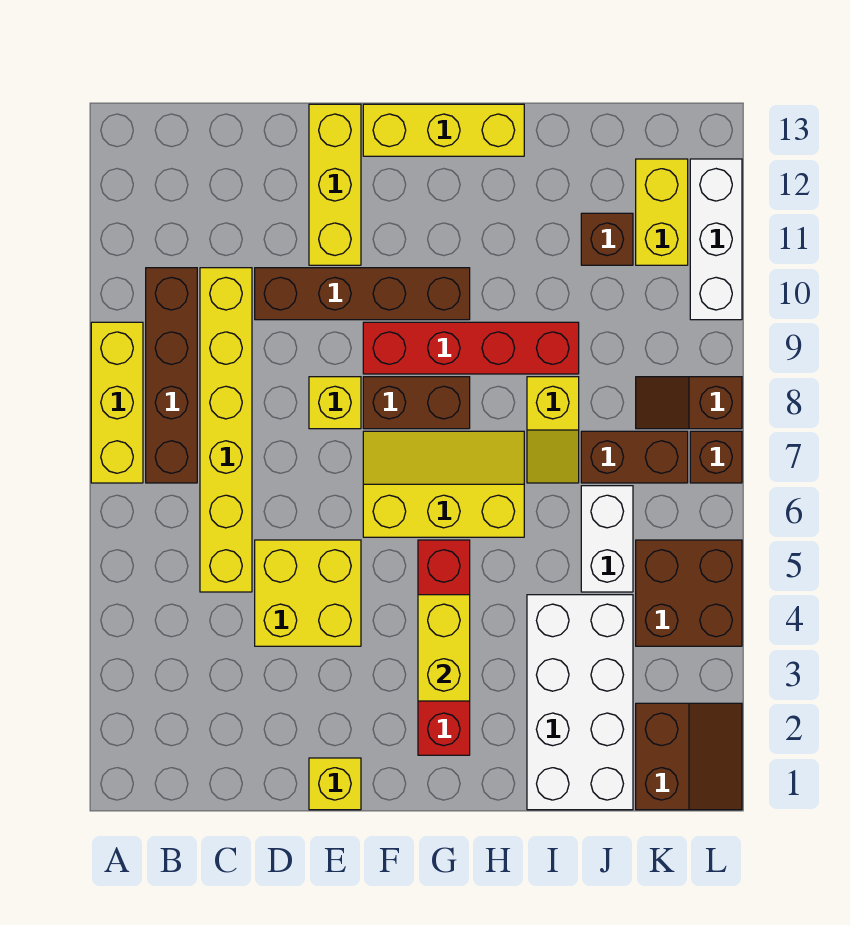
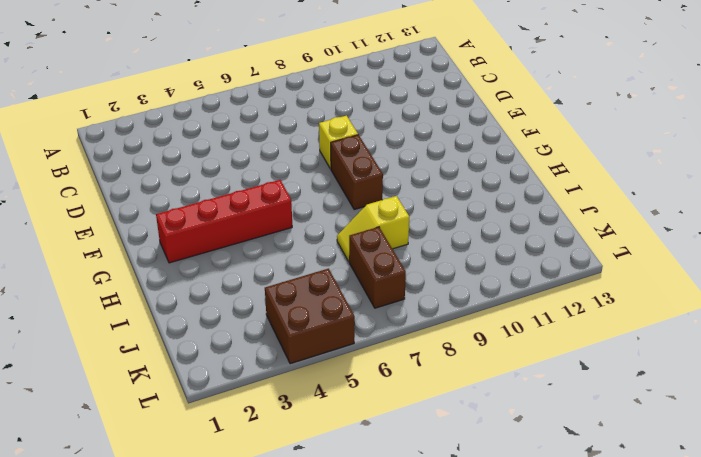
none -> yellow brick A7:A9 level 1
none -> brown brick B7:B10 level 1
none -> yellow brick C5:C10 level 1

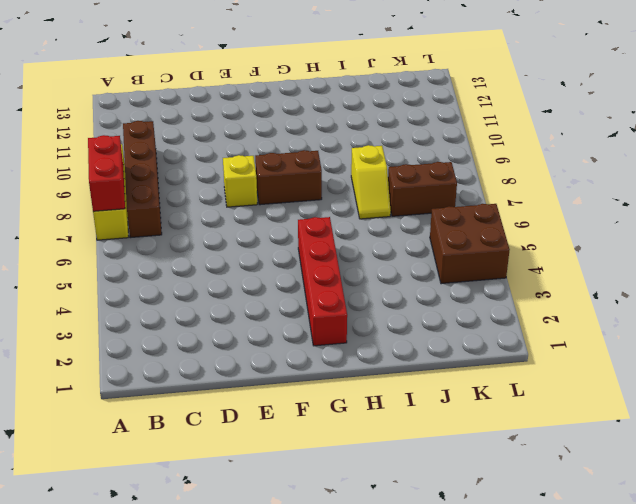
red brick A7:A8 level 2 -> none
none -> yellow brick C5:C10 level 1
none -> yellow brick D4:E5 level 1
none -> brown brick D10:G10 level 1

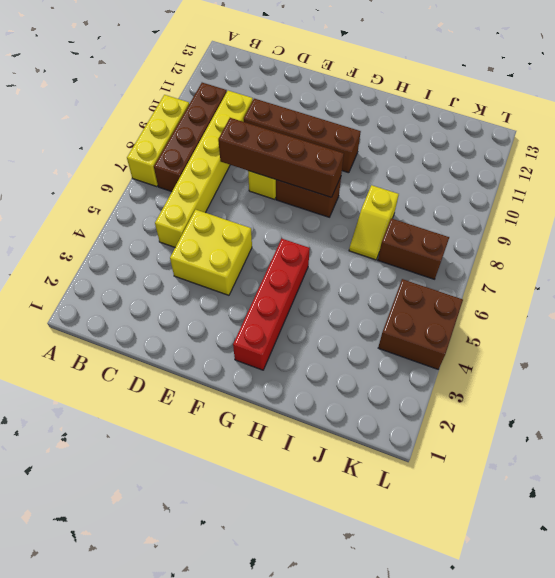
brown brick D8:G8 level 2 -> none
none -> yellow brick E1 level 1
none -> yellow brick E11:E13 level 1
none -> yellow slope F6:H7 level 1 top 6

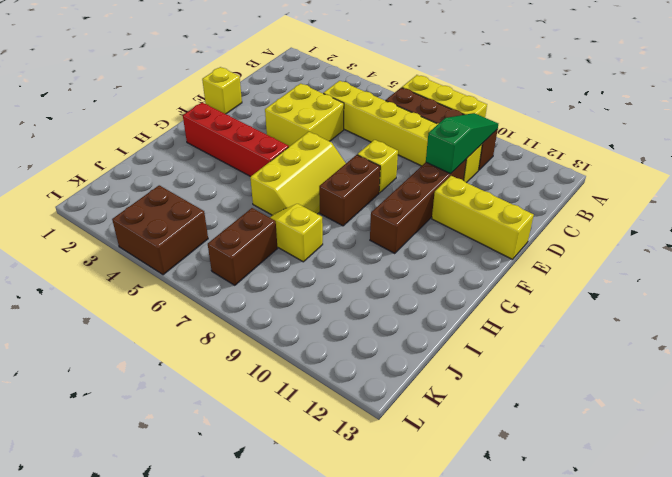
green slope B10:D10 level 2 top D -> none
none -> red brick F9:I9 level 1
none -> yellow brick F13:H13 level 1
none -> white brick I1:J4 level 1

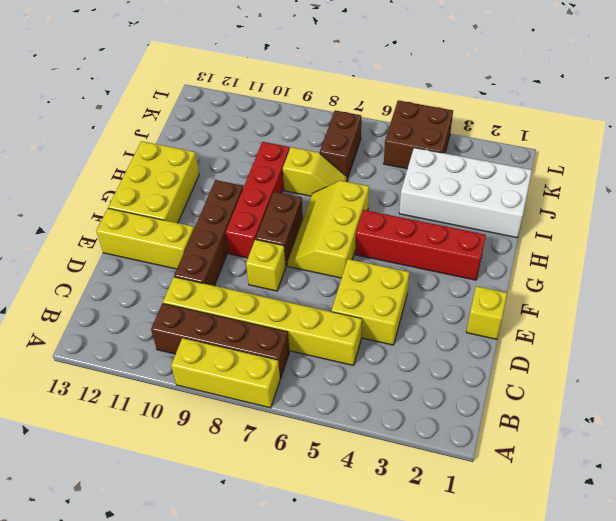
yellow brick F12:H13 level 1 -> yellow brick F13:H13 level 1
none -> white brick J5:J6 level 1
none -> brown brick J11 level 1
none -> brown slope K1:L2 level 1 top K

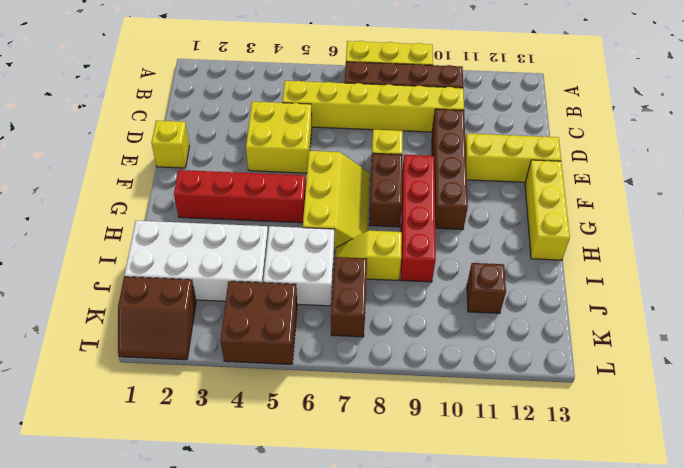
white brick I5:J6 level 1 -> white brick J5:J6 level 1
none -> brown slope K8:L8 level 1 top L
none -> yellow brick K11:K12 level 1
none -> brown brick L7 level 1

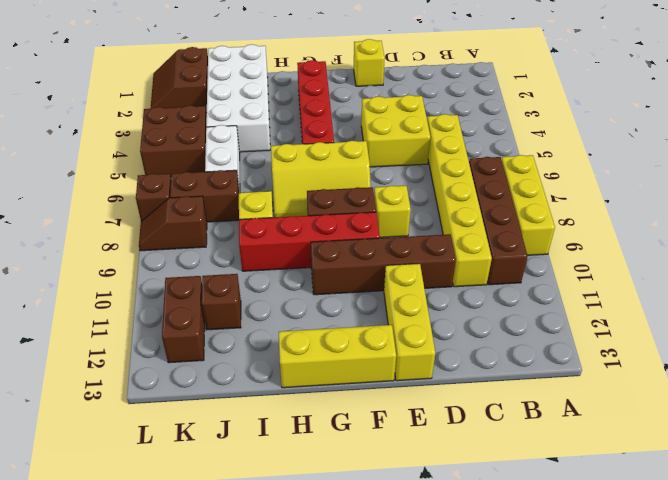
brown slope K8:L8 level 1 top K -> brown slope K8:L8 level 1 top L
brown brick K11:K12 level 1 -> yellow brick K11:K12 level 1
none -> white brick L10:L12 level 1
none -> yellow brick G3:G4 level 2

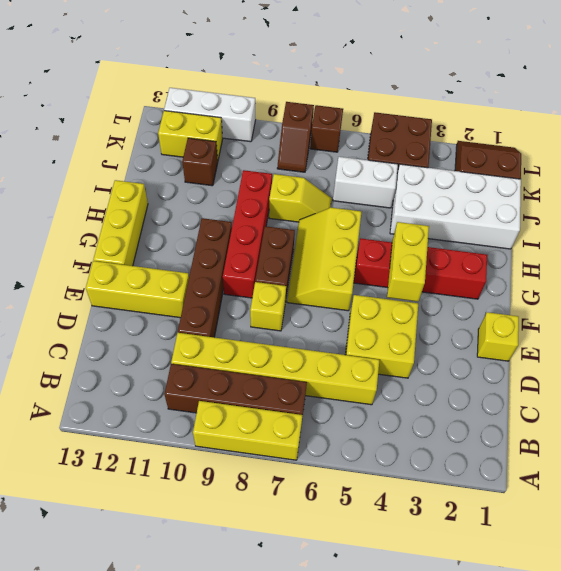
yellow brick F4:G4 level 2 -> yellow brick G3:G4 level 2
none -> brown brick J7:K7 level 1

